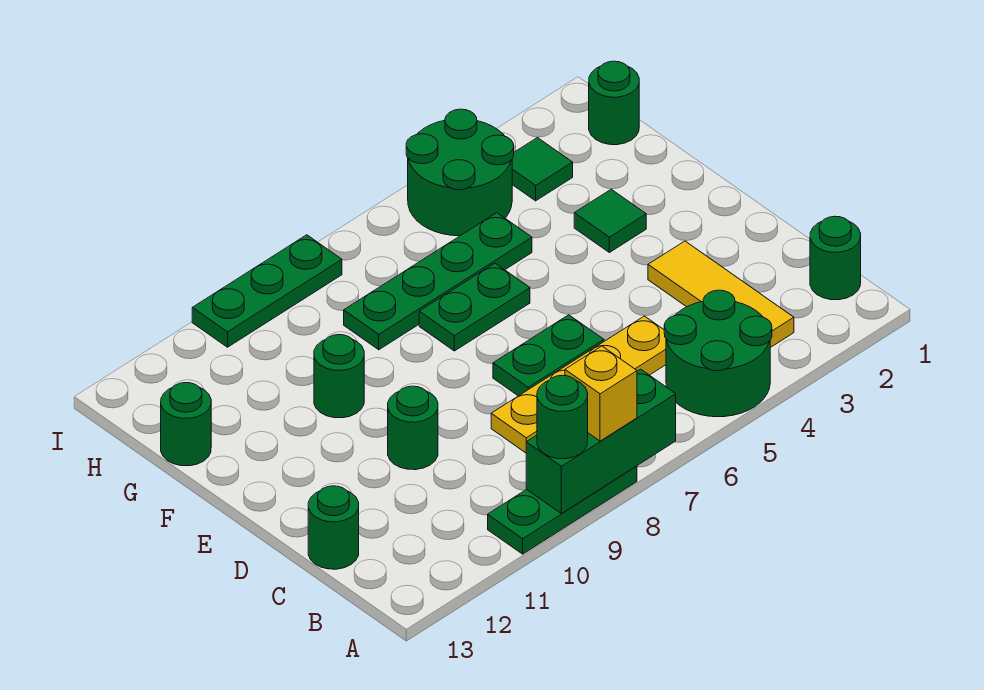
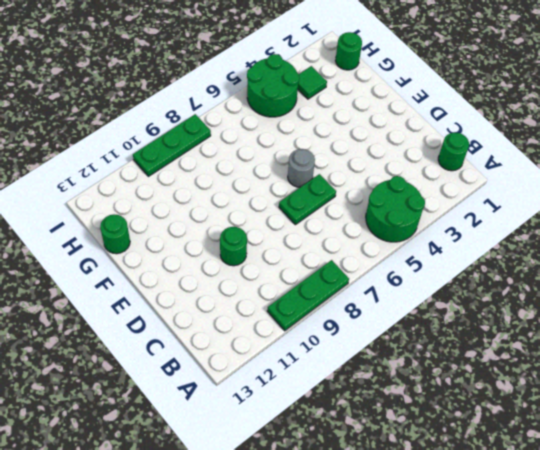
grey round brick E6 level 1 -> none
none -> yellow tile B3:D3 level 1
none -> yellow plate C5:C8 level 1
none -> green round brick C13 level 1

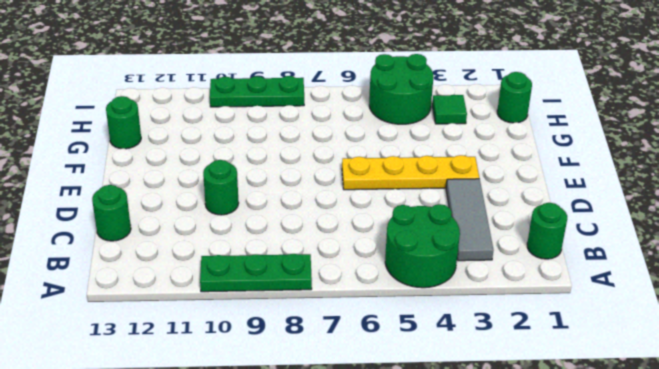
grey tile B3:D3 level 1 -> yellow tile B3:D3 level 1
yellow plate E3:E6 level 1 -> yellow plate C5:C8 level 1
none -> green plate D6:D7 level 1
none -> green tile F3 level 1
none -> green plate F6:F7 level 1

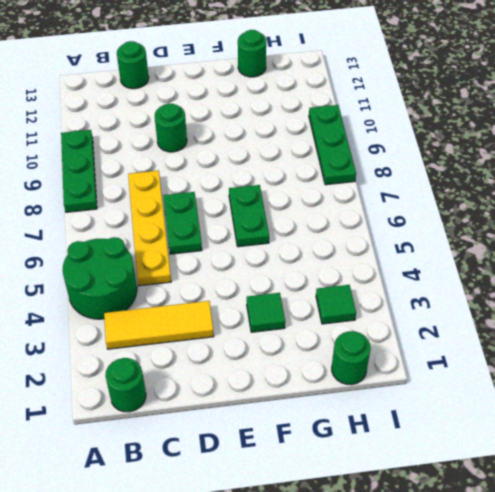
none -> green round brick F10 level 1
none -> green plate G5:G8 level 1
none -> green round brick H4:I5 level 1

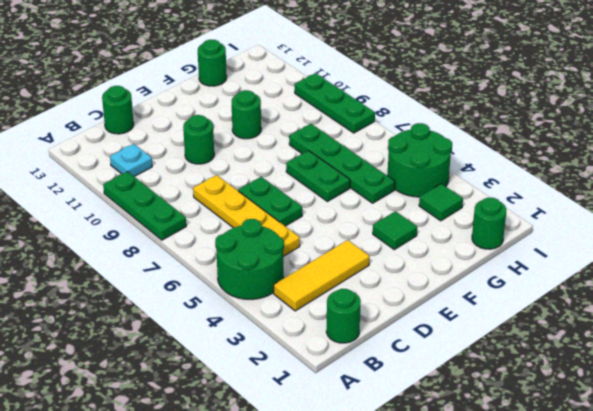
cyan plate B11 level 1 -> none
none -> green brick A7:A9 level 2
none -> yellow brick A8 level 3
none -> green round brick A9 level 3

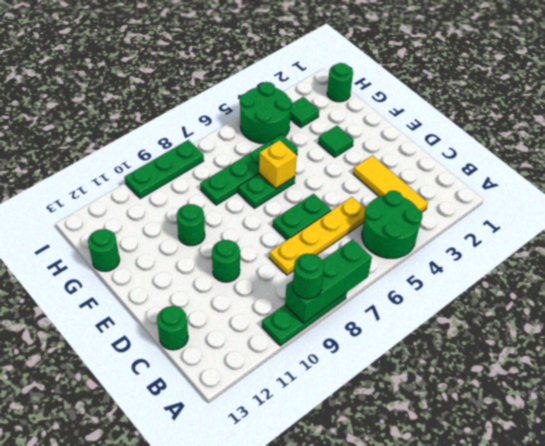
yellow brick F6 level 2 -> yellow brick A8 level 3
none -> green round brick B1 level 1

